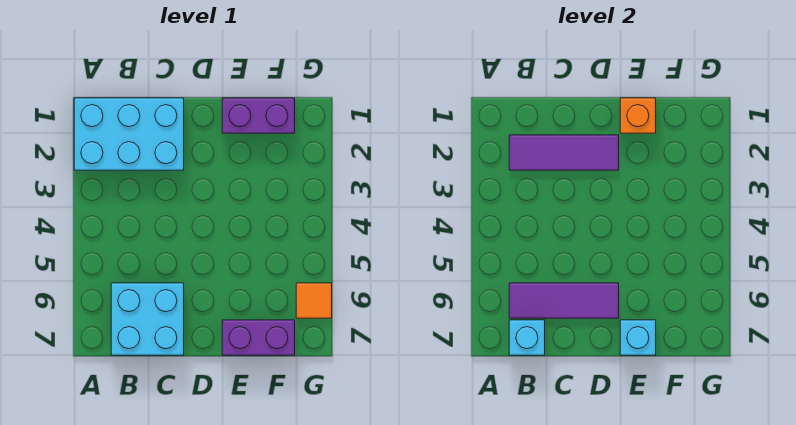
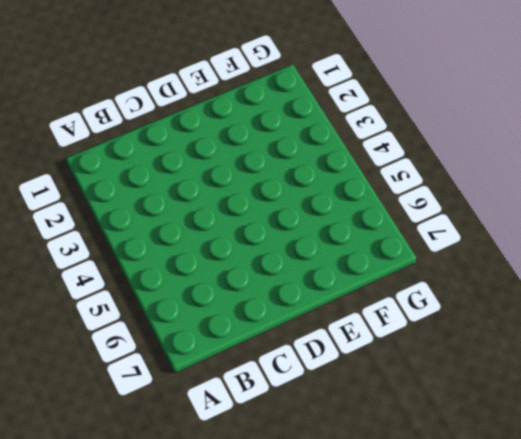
none -> cyan brick A1:C2 level 1
none -> cyan brick B6:C7 level 1

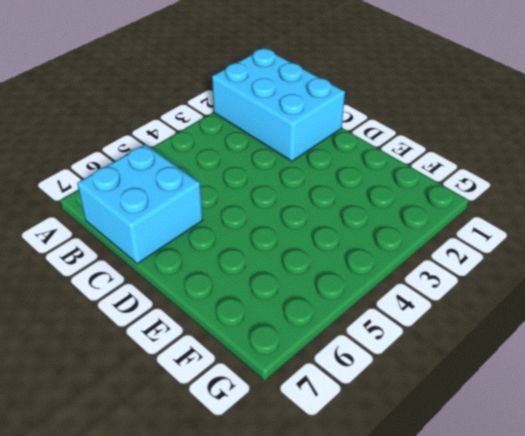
none -> purple brick E1:F1 level 1
none -> purple brick E7:F7 level 1

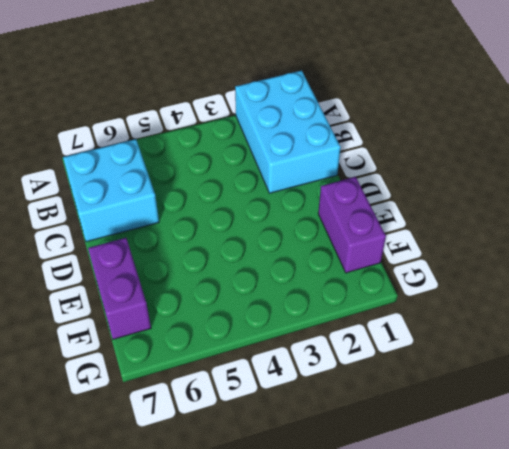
none -> orange tile G6 level 1
none -> purple tile B2:D2 level 2

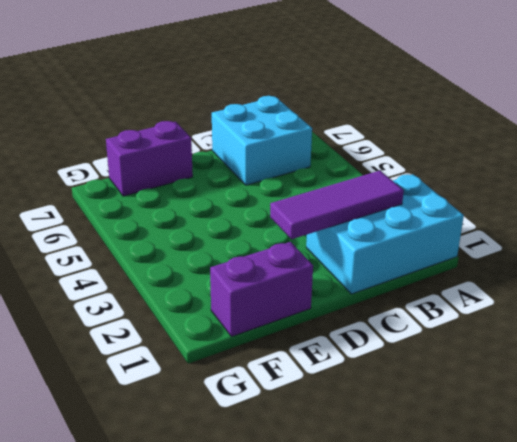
none -> orange tile G6 level 1
none -> purple tile B6:D6 level 2

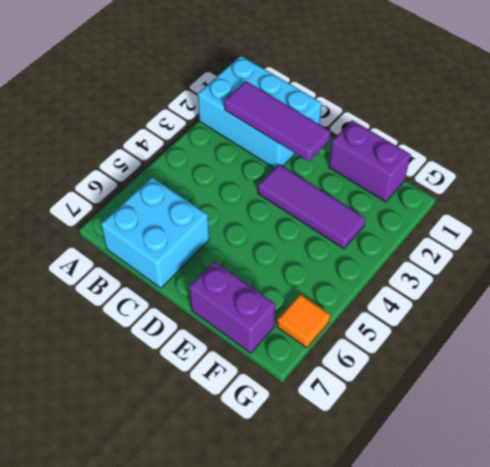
purple tile D3:F3 level 1 -> purple tile B6:D6 level 2
none -> cyan brick B7 level 2
none -> orange brick E1 level 2

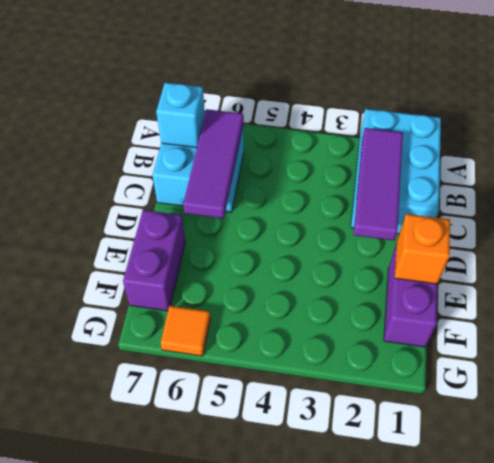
none -> cyan brick E7 level 2

